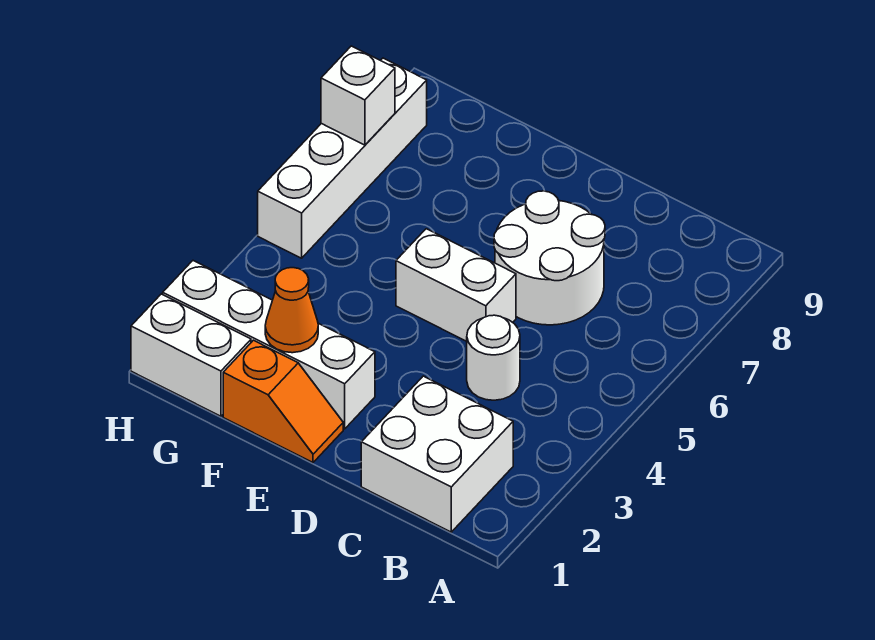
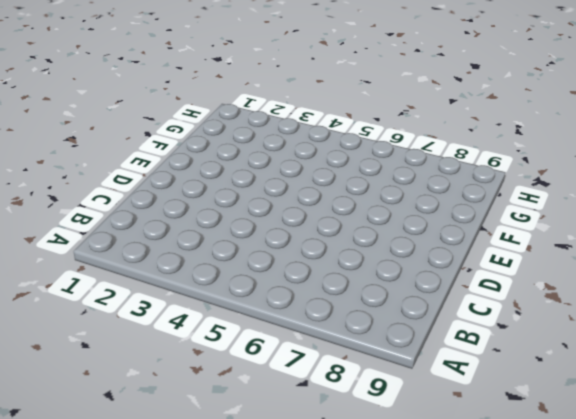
none -> white brick B1:C2 level 1
none -> white round brick C4 level 1

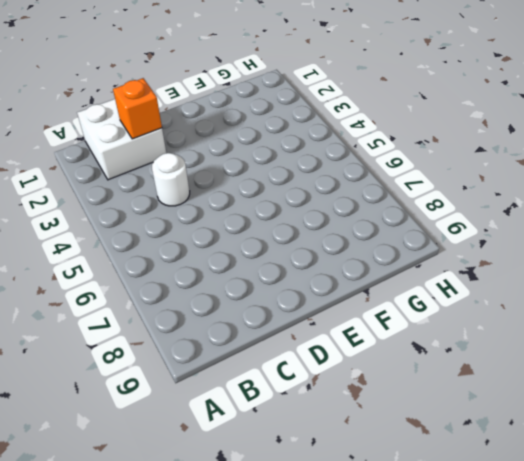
orange brick C2 level 2 -> none
none -> white round brick C6:D7 level 1
none -> white brick D5:E5 level 1

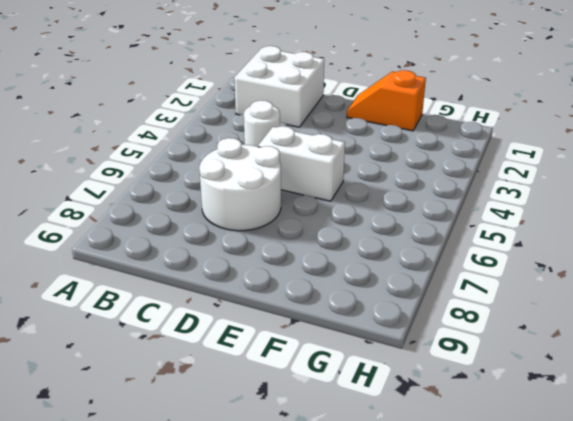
none -> white brick E2:H2 level 1
none -> white brick G1:H1 level 1

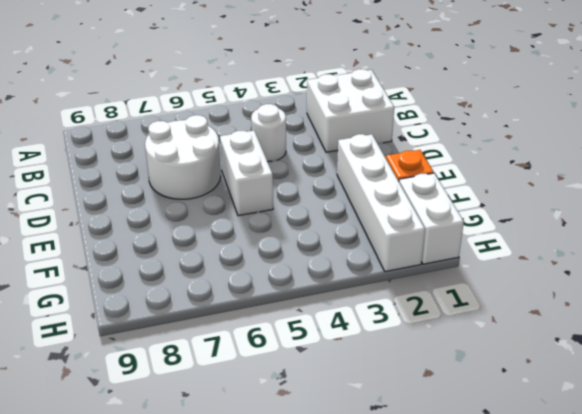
none -> white brick H5:H8 level 1
none -> orange cone F2 level 2

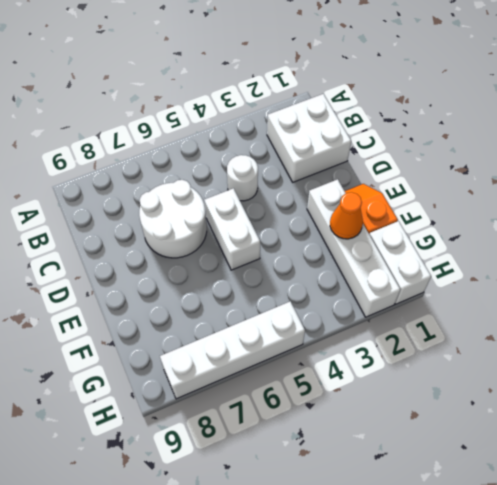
none -> white brick H7 level 2

